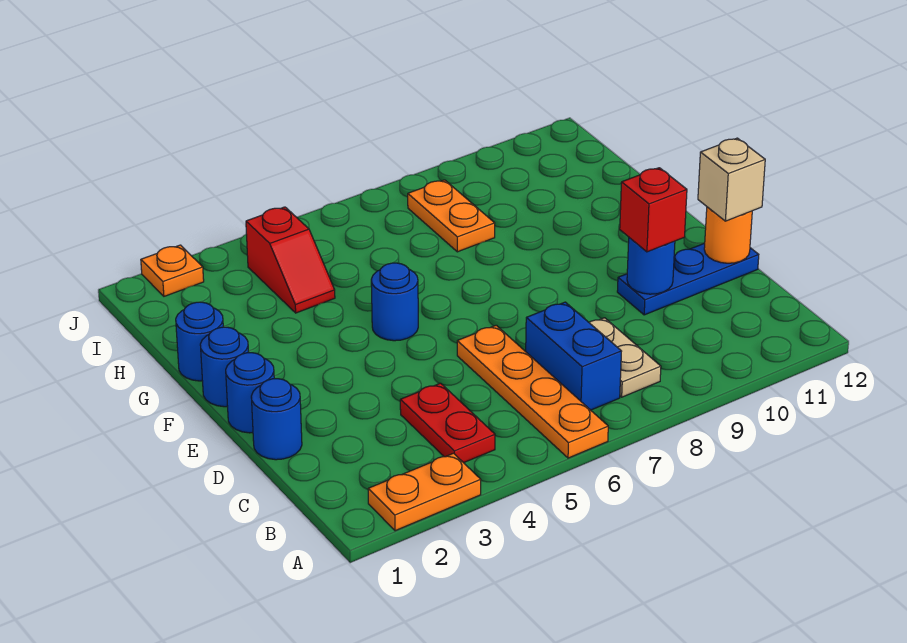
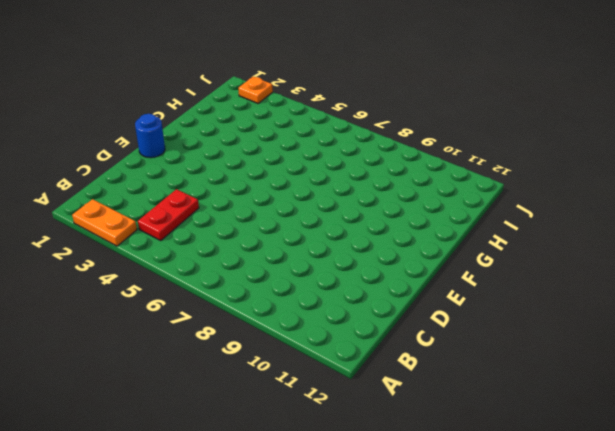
none -> orange plate A6:D6 level 1
none -> blue brick B7:C7 level 1
none -> tan plate B8:C8 level 1

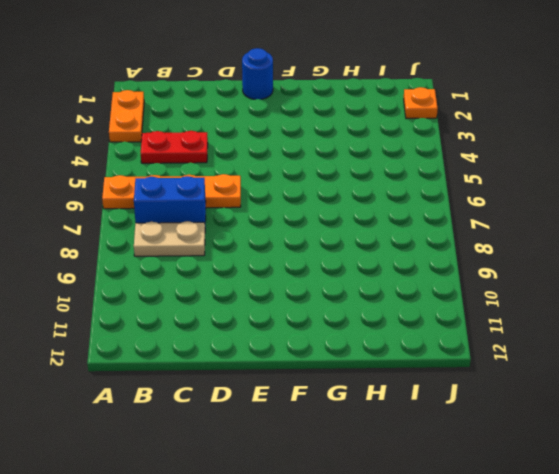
none -> blue round brick D1 level 1
none -> blue plate D10:D12 level 1
none -> blue round brick F1 level 1

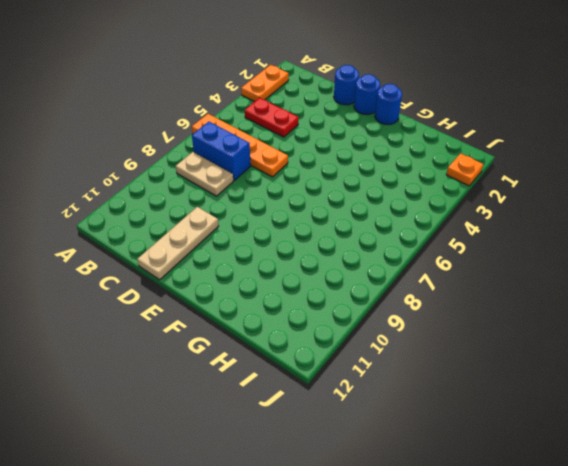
tan plate D10:D12 level 1 -> blue plate D10:D12 level 1
none -> blue round brick F5 level 1
none -> blue round brick G1 level 1
none -> red slope H4:I4 level 1 top I

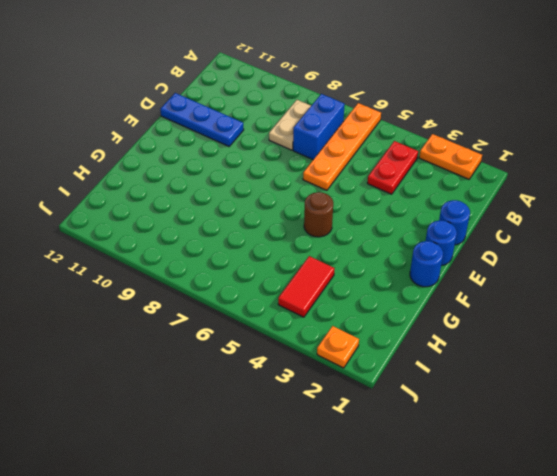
brown round brick F5 level 1 -> blue round brick F5 level 1
red tile H4:I4 level 1 -> red slope H4:I4 level 1 top I
none -> blue round brick G1 level 1
none -> orange plate H8:I8 level 1
none -> blue round brick D10 level 2

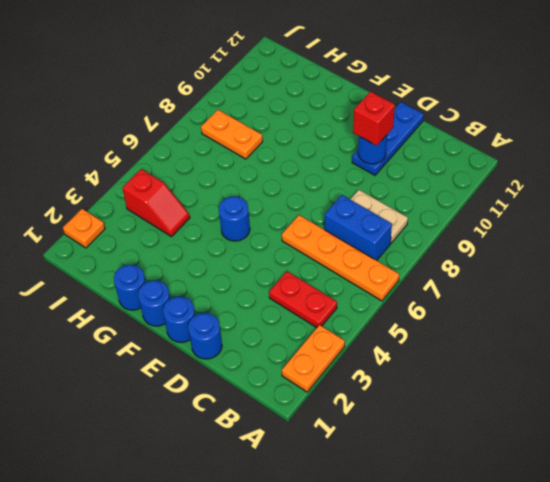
none -> orange round brick D12 level 2
none -> tan brick D12 level 3

